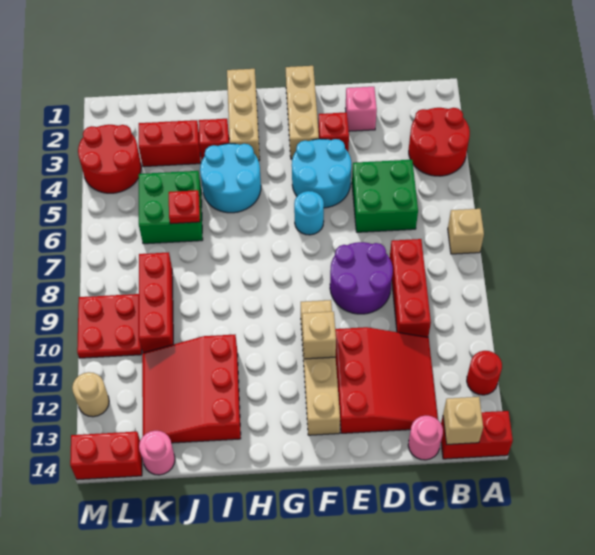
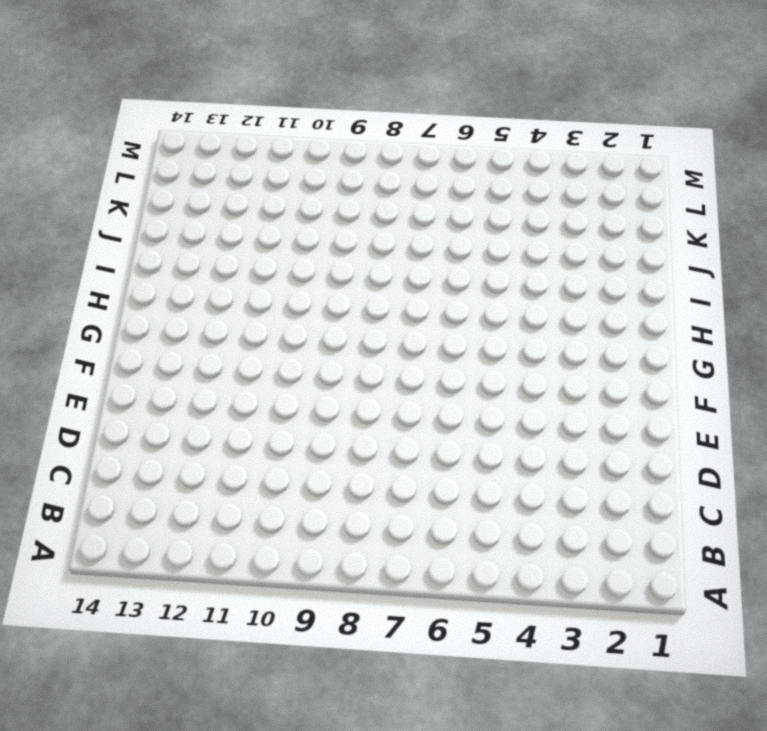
none -> red round brick A3:B4 level 1
none -> tan brick A7 level 1
none -> red round brick A12 level 1
none -> red brick A14:B14 level 1

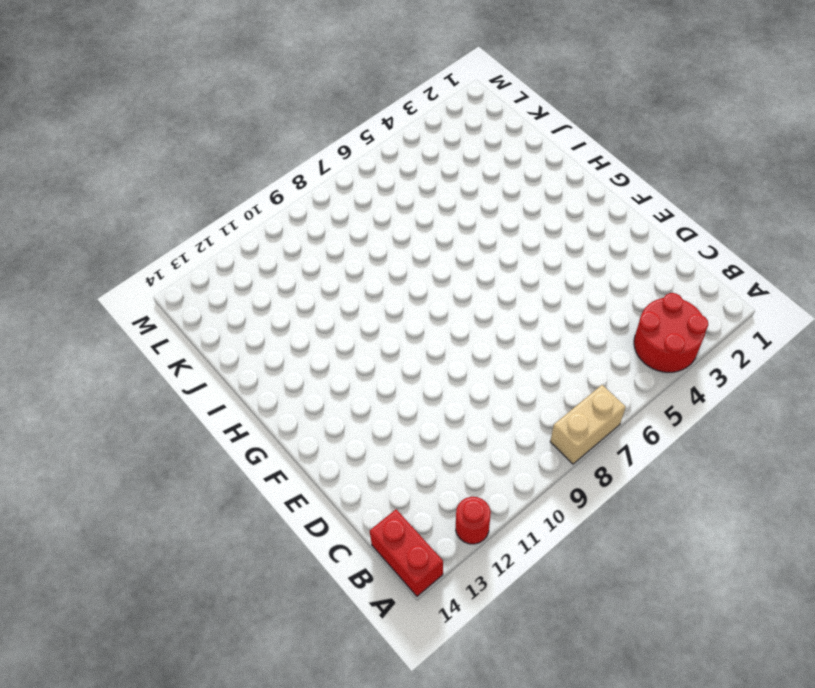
tan brick A7:A8 level 1 -> tan brick A7 level 1
none -> green brick C5:D6 level 1
none -> red brick C8:C10 level 1
none -> red slope C11:E13 level 1 top E
none -> pink round brick C14 level 1

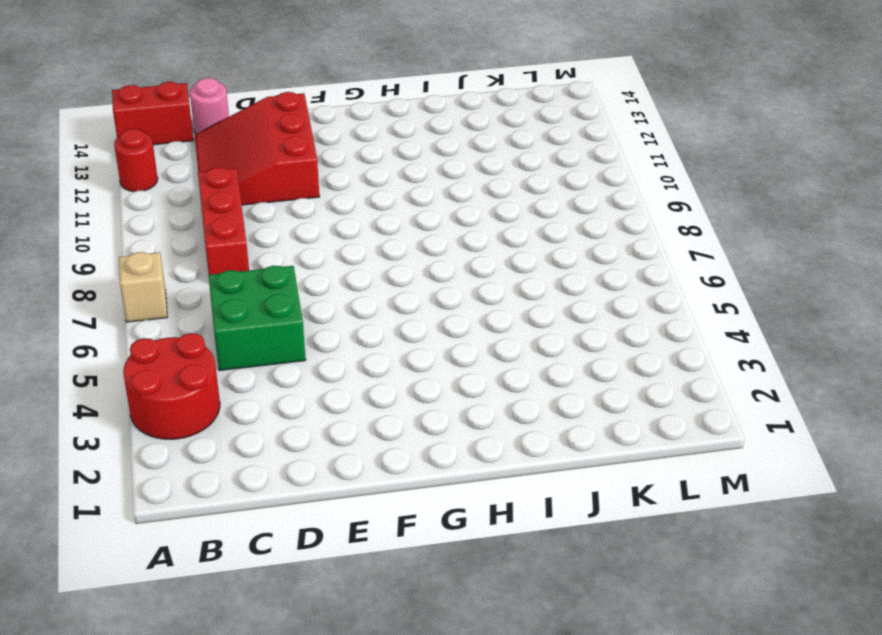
none -> pink brick D2 level 1
none -> purple round brick D8:E9 level 1
none -> red brick E3 level 1
none -> cyan round brick E4:F5 level 1

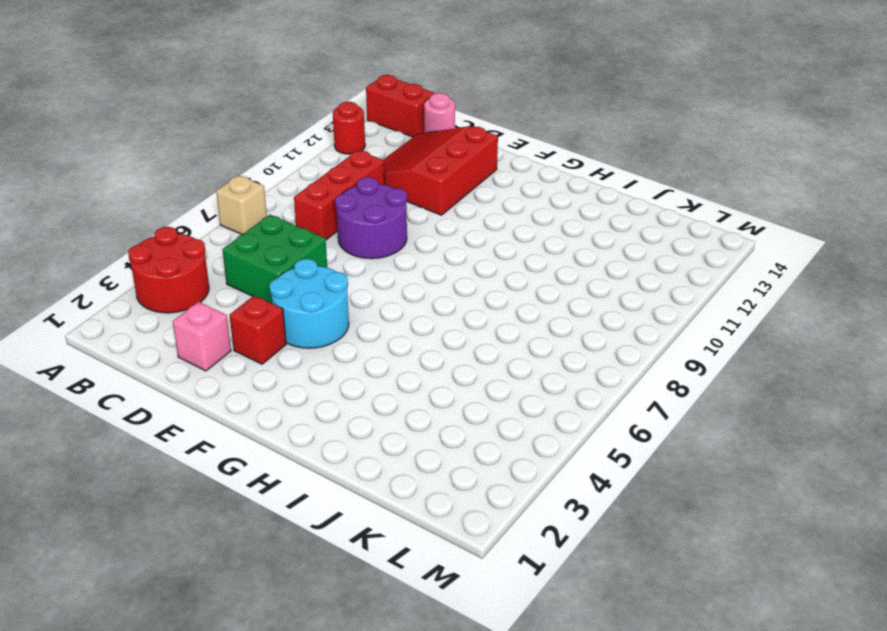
none -> tan brick F1:F3 level 1
none -> cyan round brick F6 level 1
none -> tan brick F10:F13 level 1
none -> tan brick H1:H3 level 1

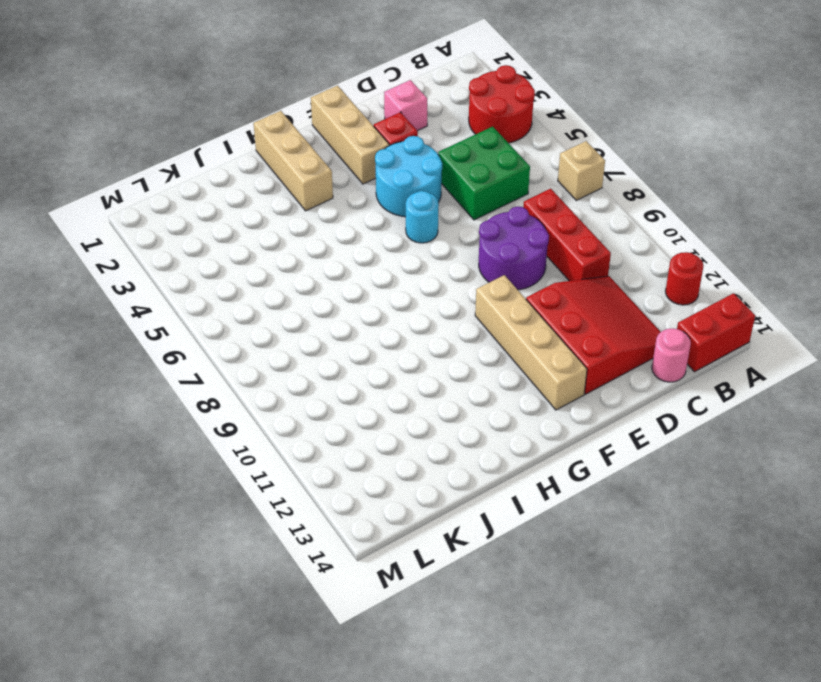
none -> cyan round brick H4:I5 level 1
none -> red brick I3 level 1
none -> red slope I11:K13 level 1 top I
none -> red brick J3:K3 level 1

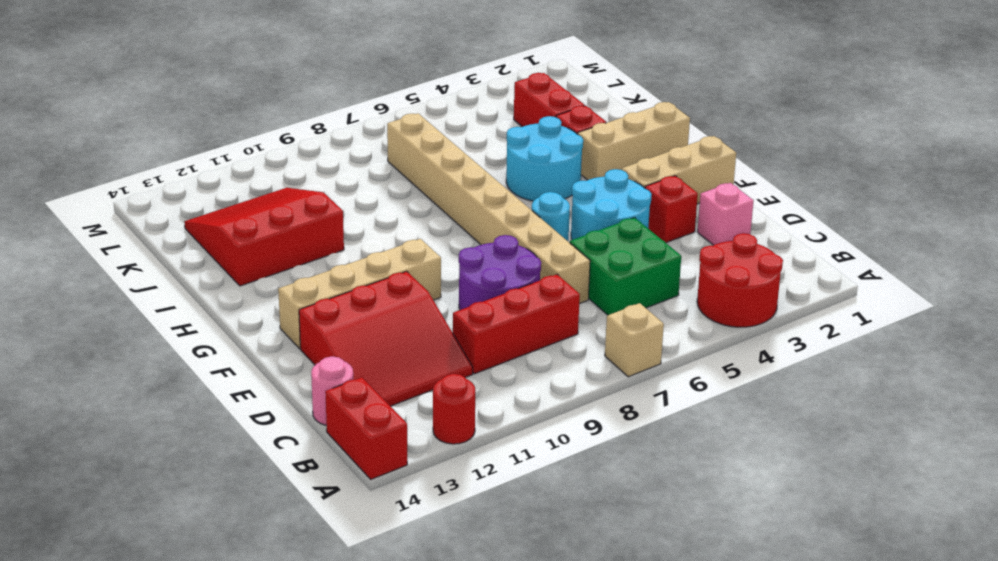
tan brick D7:K7 level 1 -> none
none -> green brick J5:K6 level 1
none -> red brick K8:K10 level 1
none -> pink round brick K14 level 1
none -> red round brick L3:M4 level 1

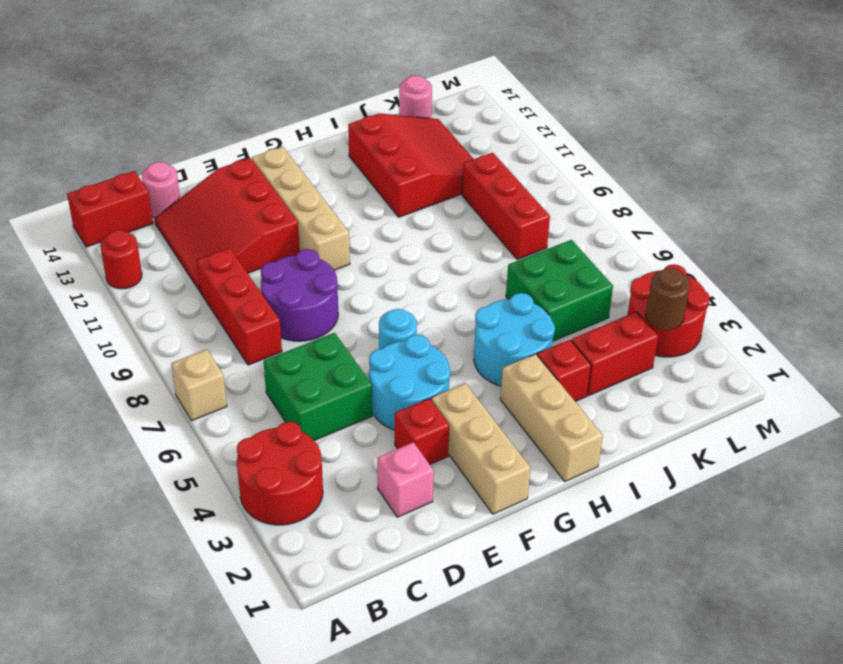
brown round brick L3 level 2 -> none
none -> red plate L9:M10 level 1
none -> red brick L14:M14 level 1
none -> tan round brick M12 level 1
none -> tan brick B14 level 2

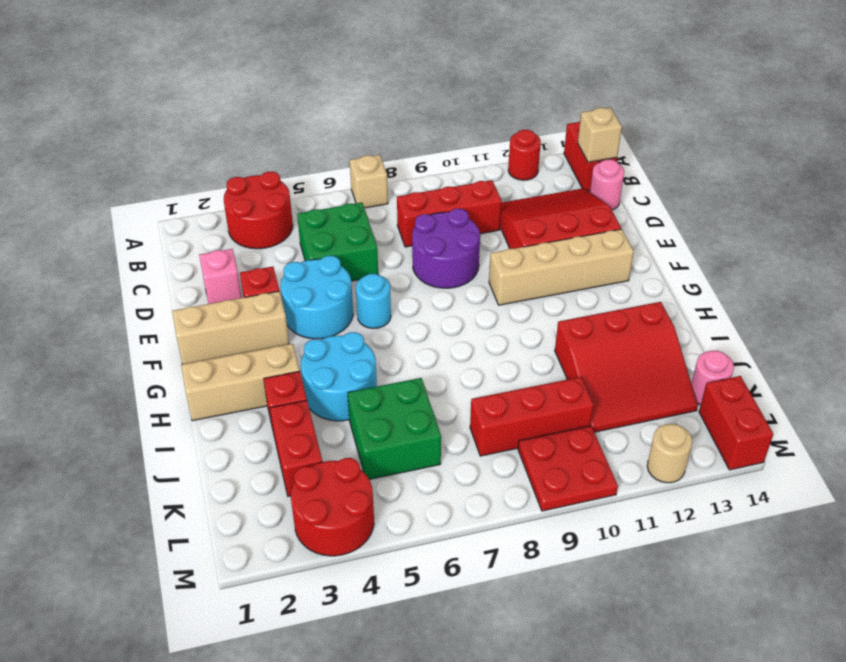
none -> tan brick F11 level 2
none -> red plate J6 level 2

